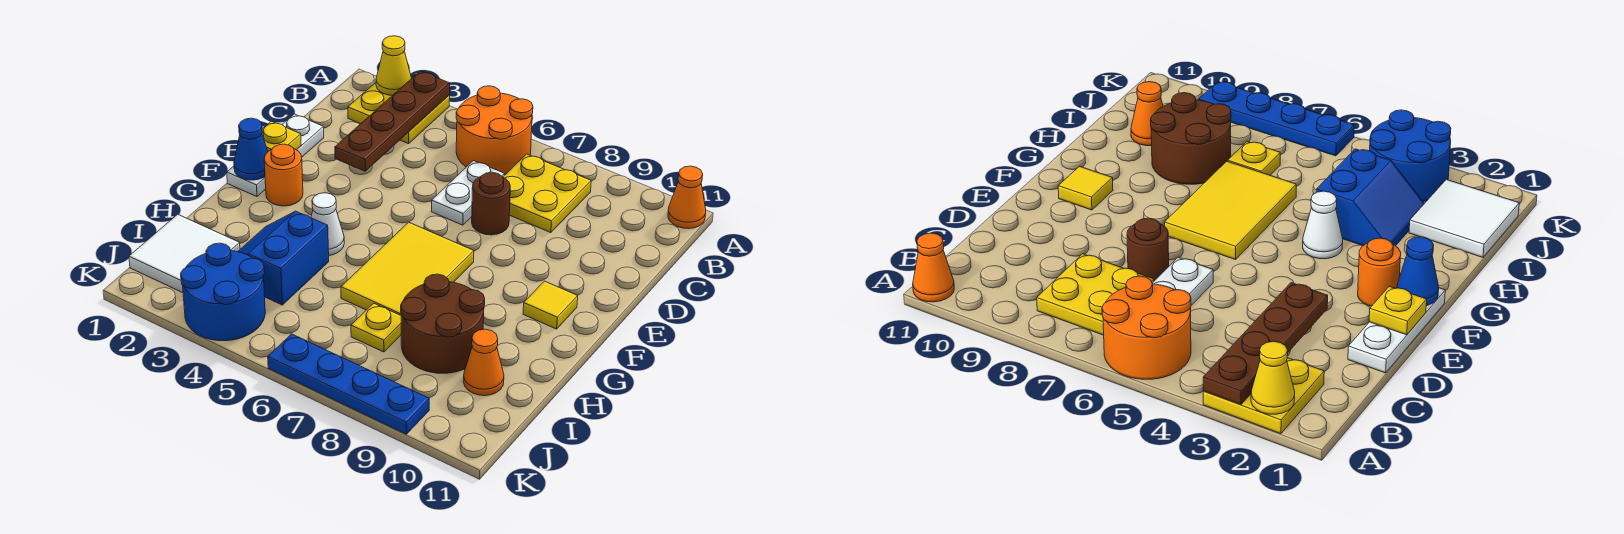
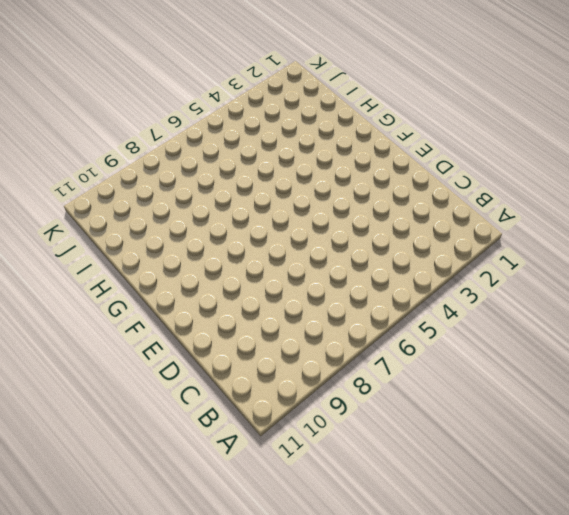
none -> yellow plate A2:B3 level 1
none -> orange round brick A5:B6 level 1
none -> orange cone A11 level 1

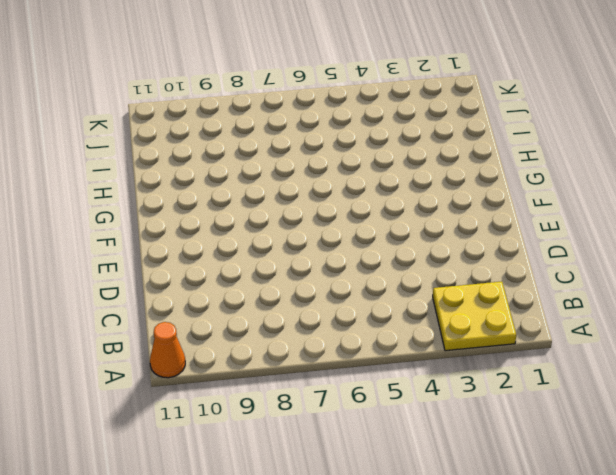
none -> orange round brick A5:B6 level 1
none -> yellow plate B7:C8 level 1
none -> white plate C6:D6 level 1

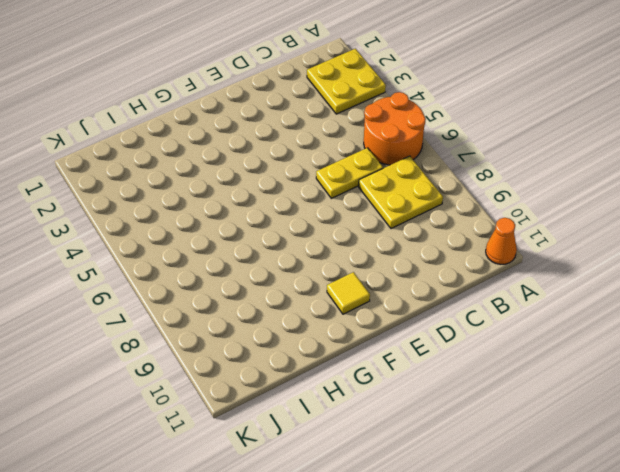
yellow plate C6:D6 level 1 -> white plate C6:D6 level 1
none -> white plate D1:F1 level 1
none -> brown round brick D7 level 1
none -> orange round brick F2 level 1

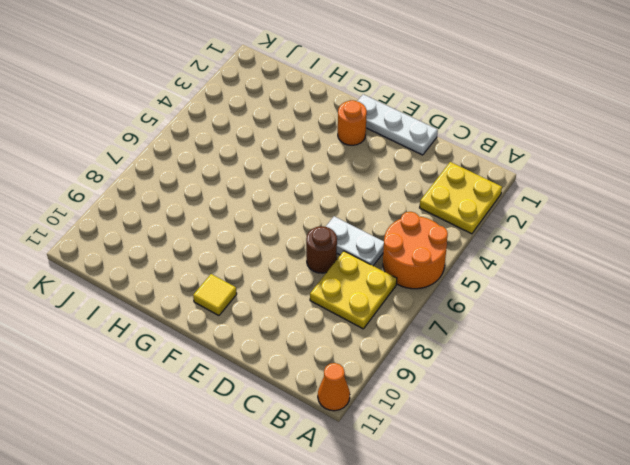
none -> yellow tile F6:H7 level 1
none -> white cone G4 level 1
none -> blue slope H3:I4 level 1 top 4

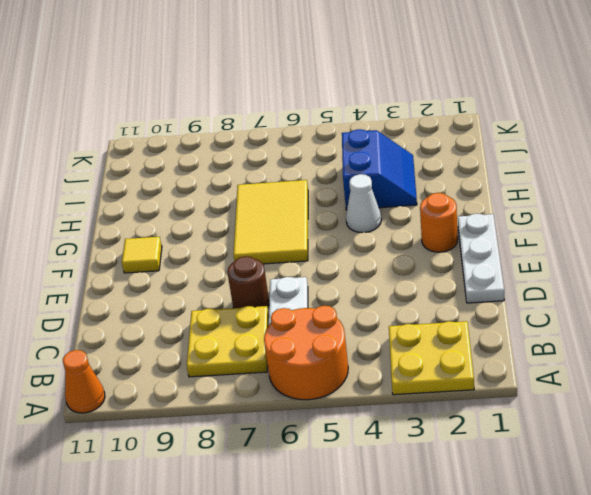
none -> brown round brick H8:I9 level 1
none -> white tile I1:J2 level 1
none -> yellow plate I7 level 1

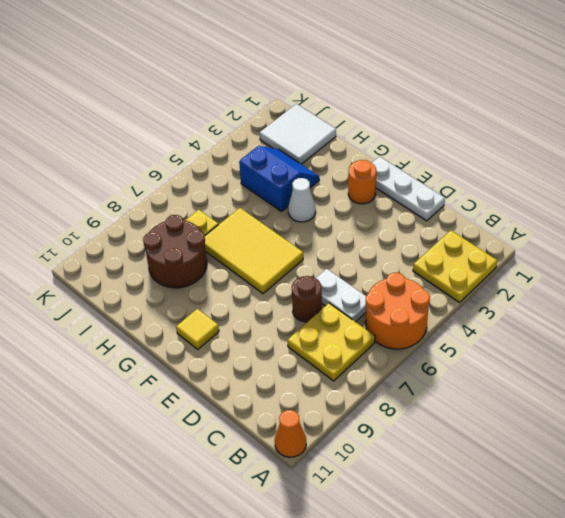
none -> orange cone I10 level 1
none -> blue round brick J3:K4 level 1
none -> blue plate K6:K9 level 1

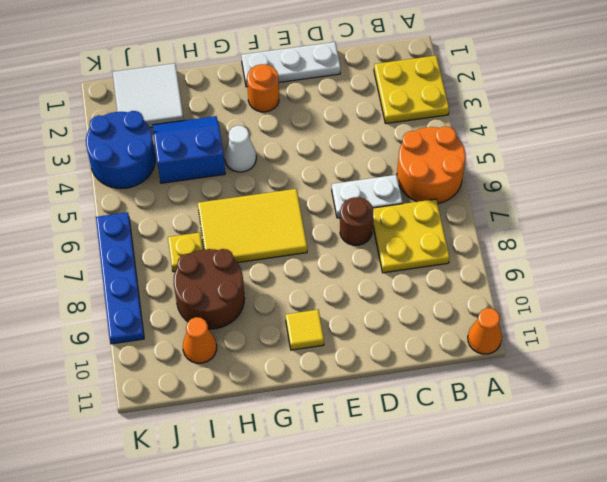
none -> yellow cone A2 level 2
none -> brown plate A3:D3 level 2
none -> yellow plate E1 level 2

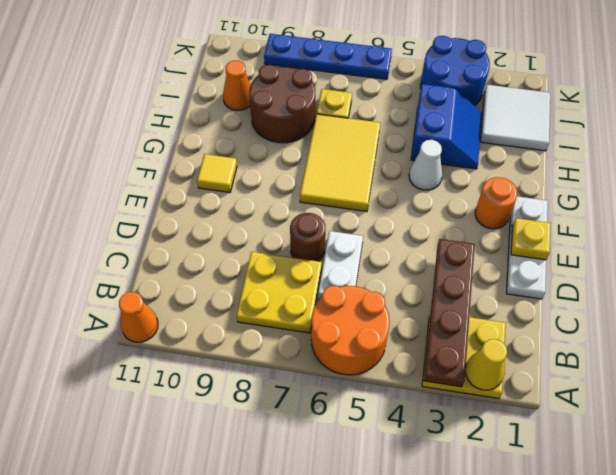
none -> blue cone F1 level 2

